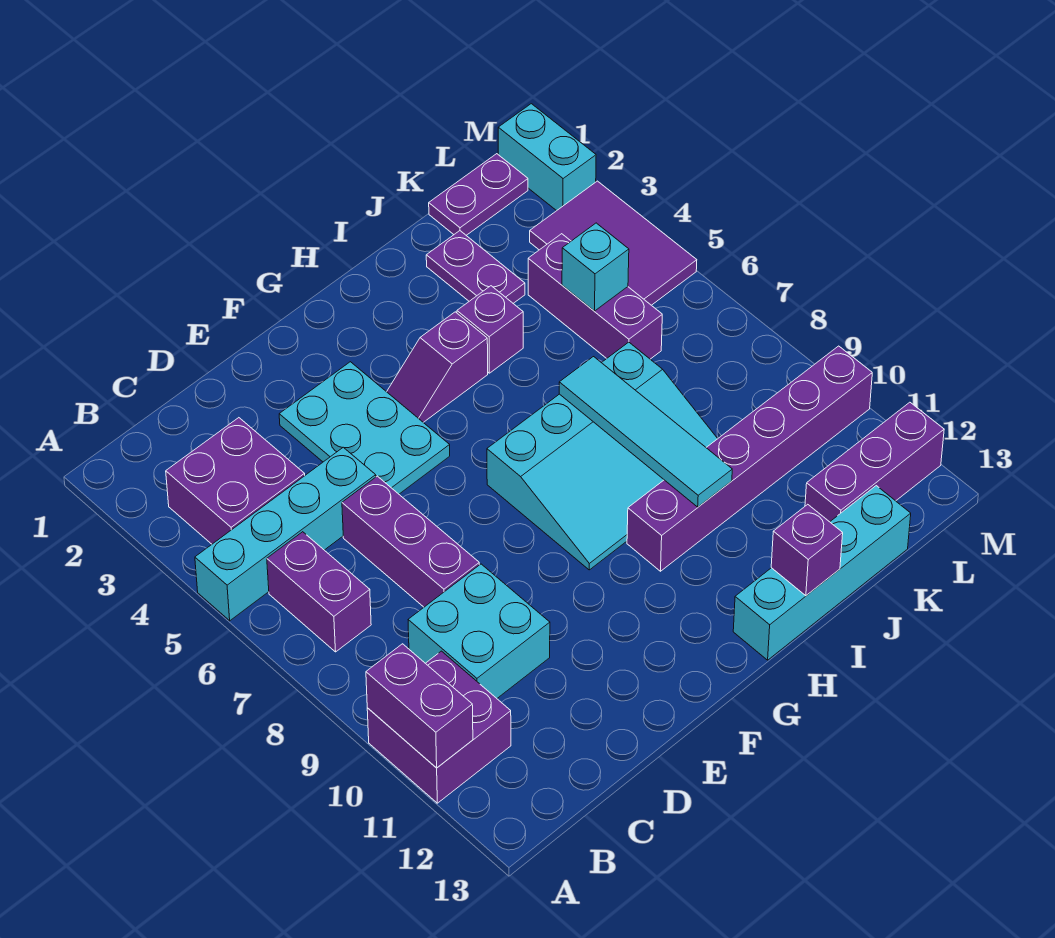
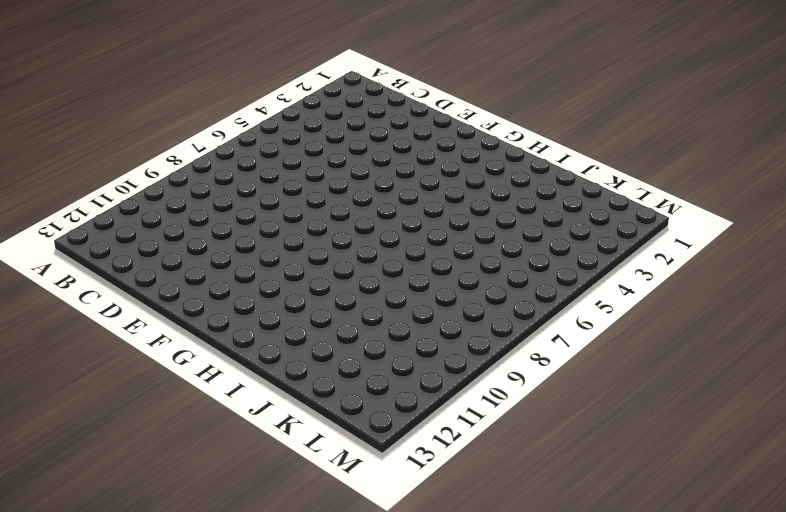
none -> cyan brick A5:D5 level 1
none -> purple brick A10:B11 level 1
none -> purple brick B3:C4 level 1

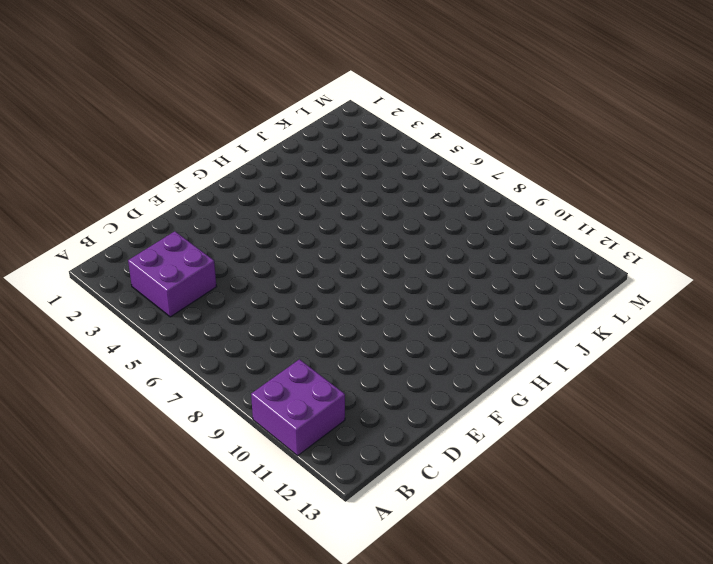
none -> cyan brick A5:D5 level 1
none -> purple brick B6:B7 level 1
none -> cyan brick C9:D10 level 1

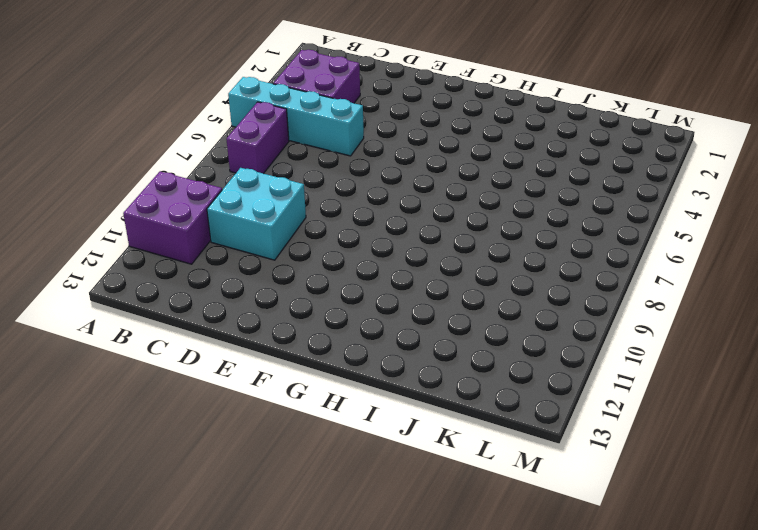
none -> purple brick D6:D8 level 1
none -> cyan plate E3:F5 level 1
none -> purple slope G4:H4 level 1 top H

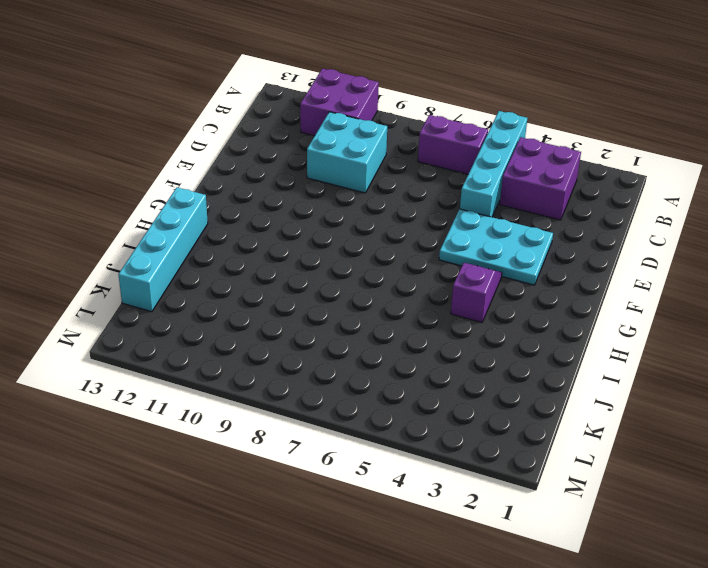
none -> purple brick D6:D8 level 1
none -> cyan slope G7:J9 level 1 top 7
none -> purple brick H10:M10 level 1

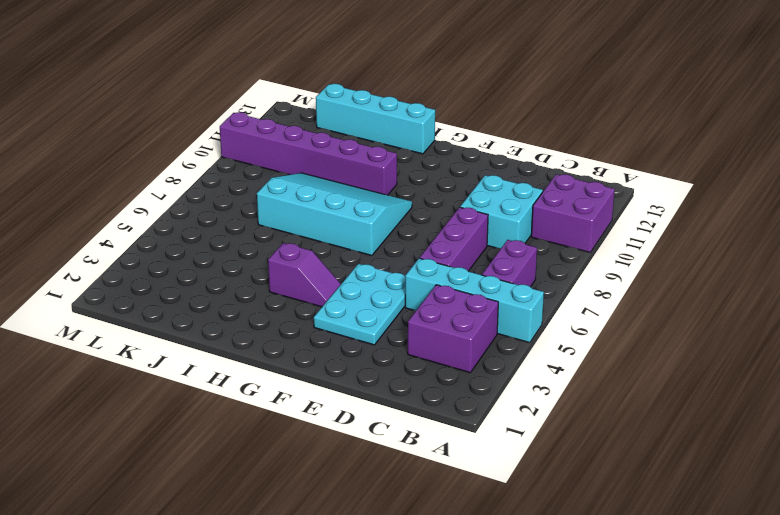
none -> purple brick I4 level 1
none -> purple plate J2:J3 level 1
none -> purple plate K1:L1 level 1

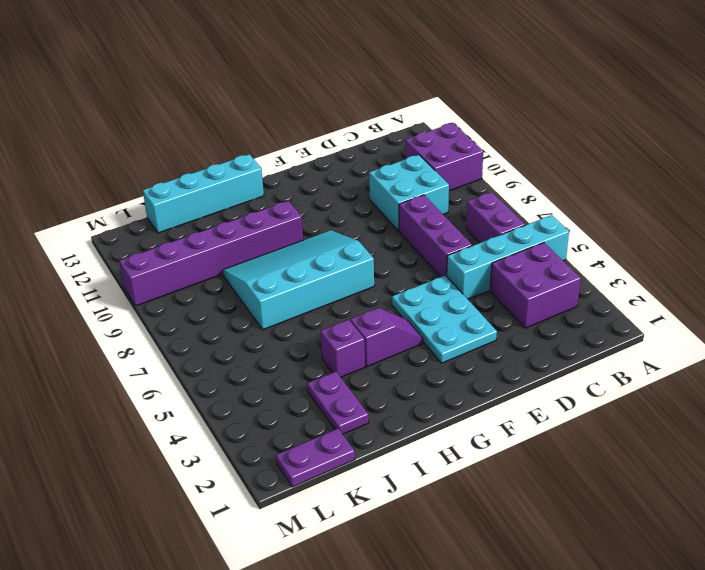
none -> purple brick K4:K6 level 1
none -> purple brick K12:M12 level 1
none -> purple tile L3:M5 level 1

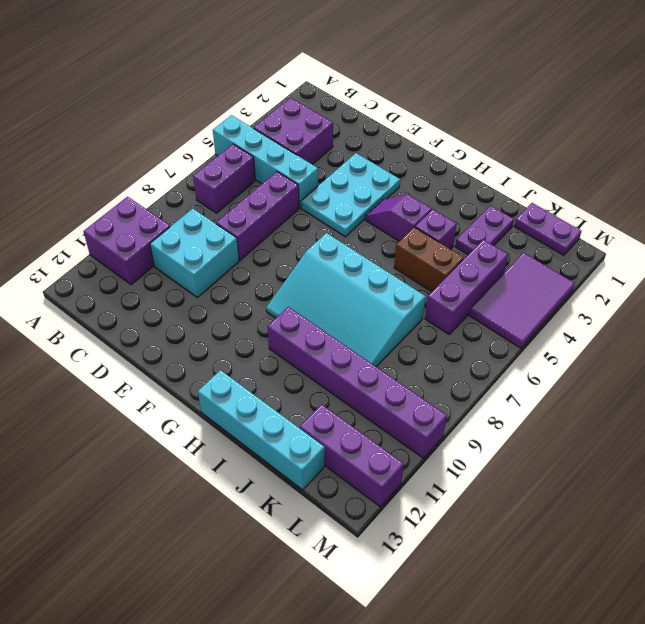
brown brick I5:J5 level 1 -> none
none -> cyan brick M1:M2 level 1
none -> purple brick A10:A11 level 2
none -> cyan tile I7:I10 level 2

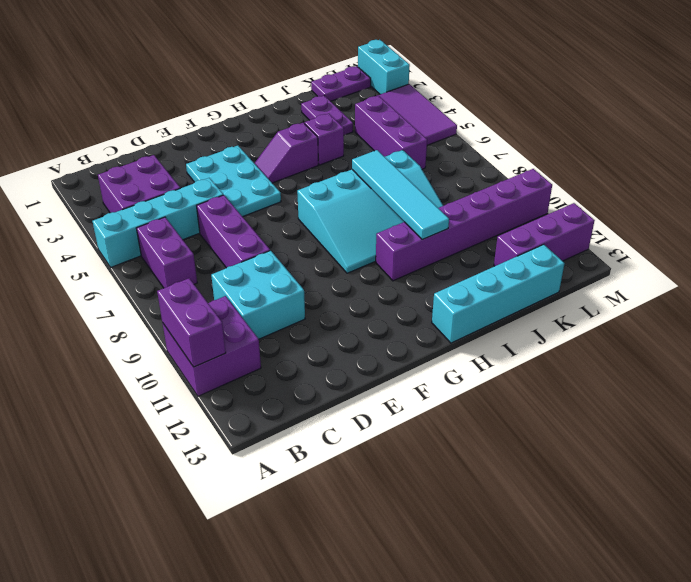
none -> purple brick I13 level 2
none -> cyan brick K5 level 2

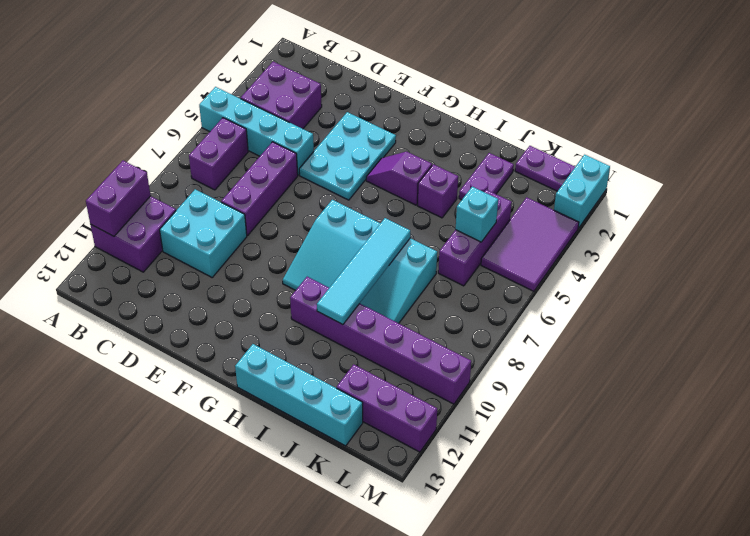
none -> purple brick I13 level 2

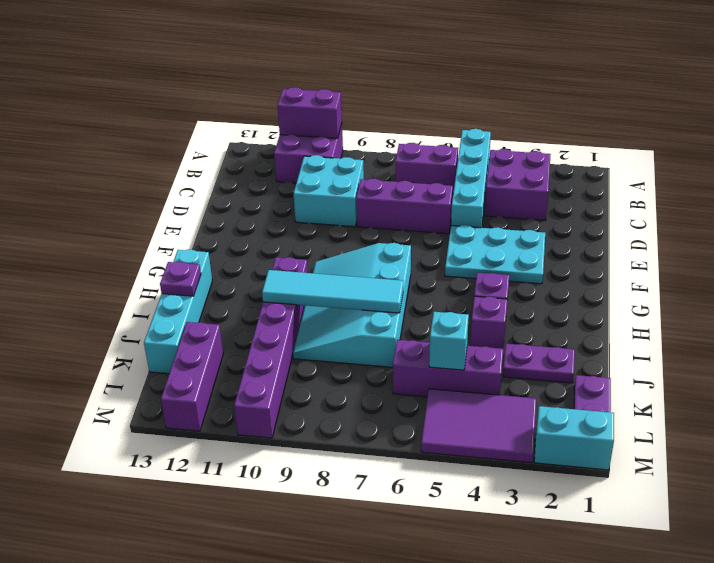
purple plate I13 level 2 -> purple brick I13 level 2

